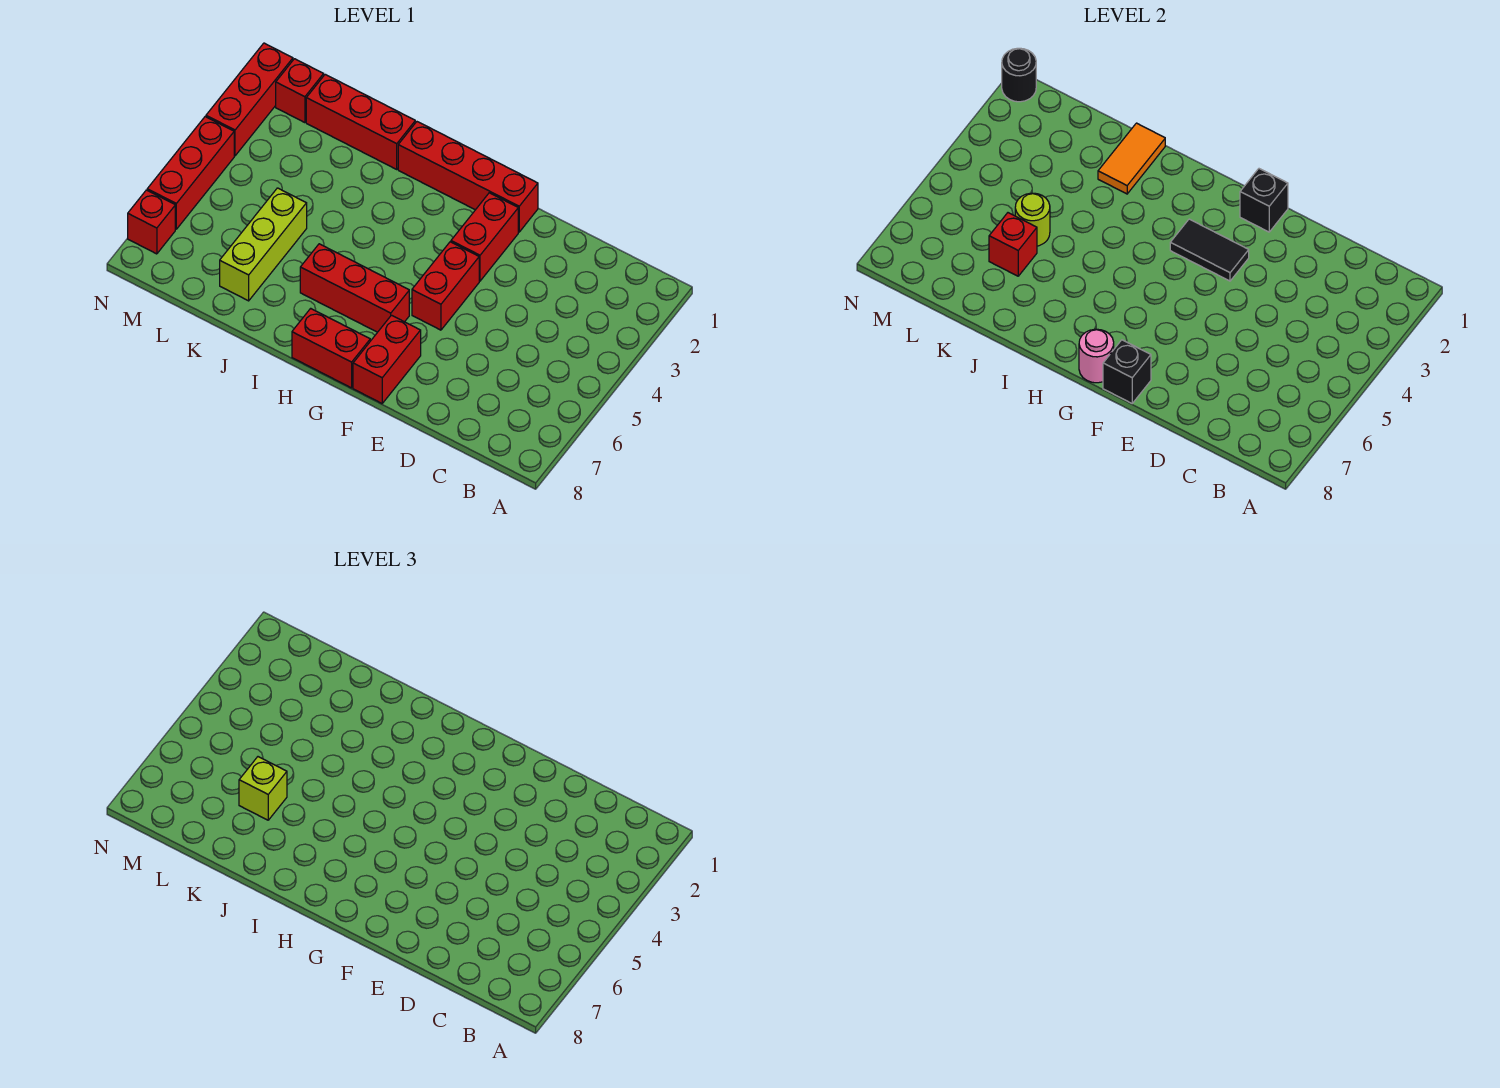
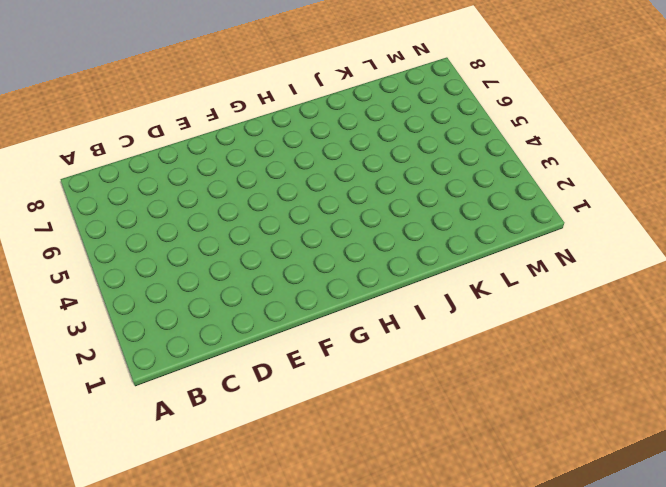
none -> red brick F1:I1 level 1
none -> red brick F2:F3 level 1
none -> red brick F4:F5 level 1

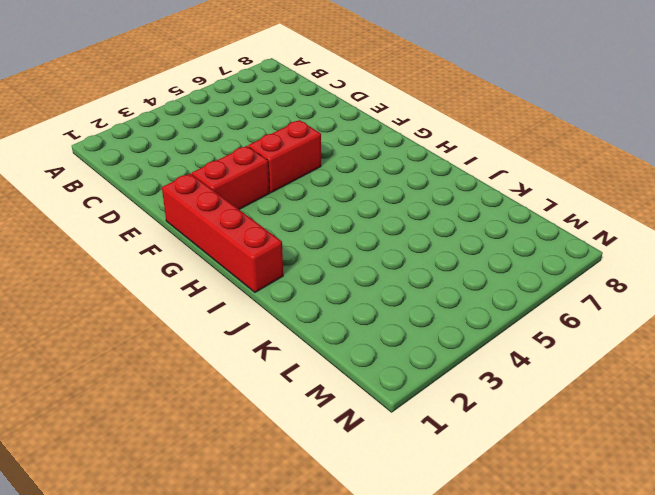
none -> red brick F7:F8 level 1
none -> red brick G6:I6 level 1
none -> red brick G8:H8 level 1

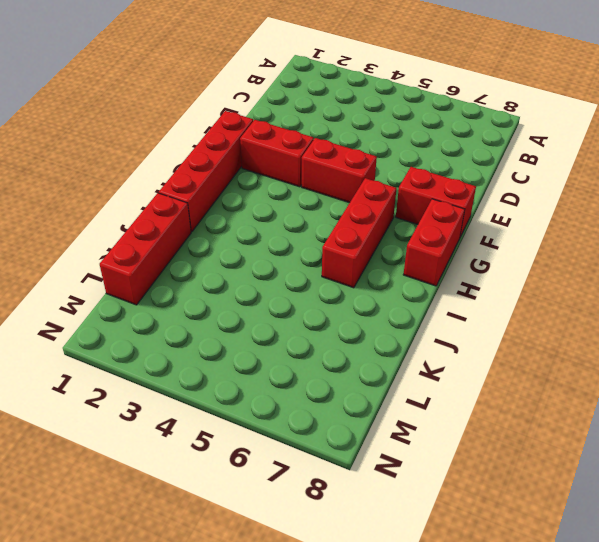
none -> lime brick K5:K7 level 1
none -> red brick M1 level 1
none -> red brick N1:N3 level 1

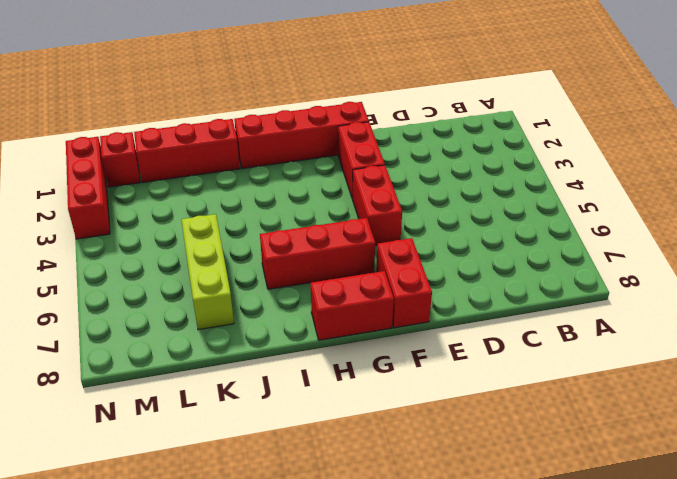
none -> red brick N4:N6 level 1
none -> red brick N7 level 1
none -> black brick F1 level 2

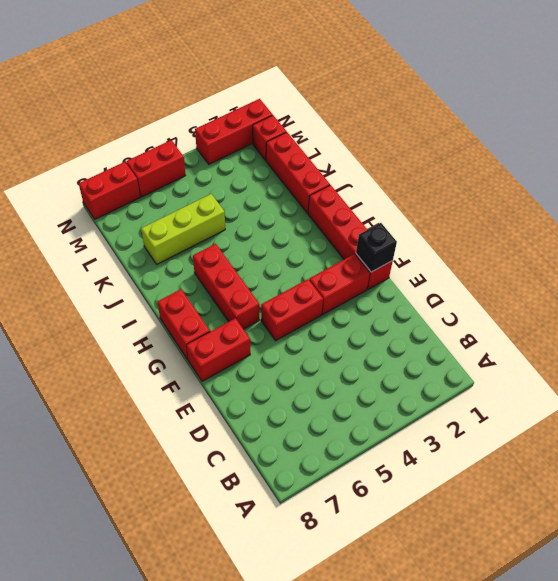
red brick N5:N6 level 1 -> red brick N4:N6 level 1
red brick N7:N8 level 1 -> red brick N7 level 1
none -> black tile F3:G3 level 2
none -> black brick F8 level 2
none -> pink round brick G8 level 2

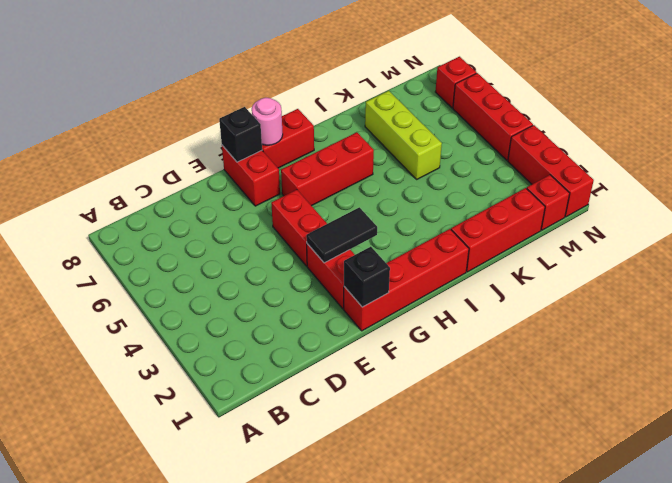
none -> orange tile J1:J2 level 2
none -> lime round brick K5 level 2
none -> red brick K6 level 2

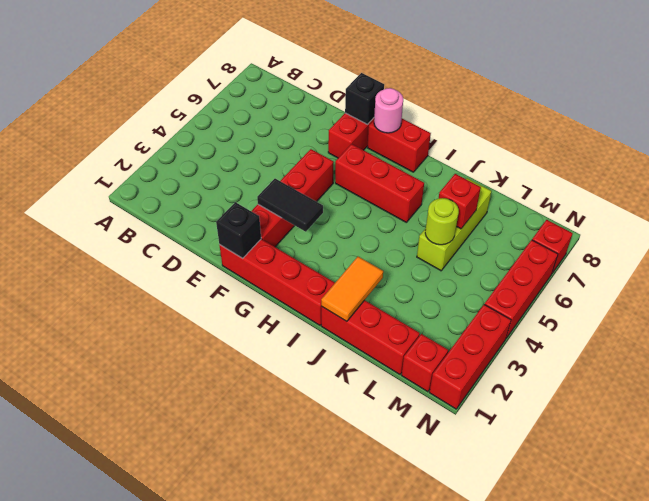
none -> black round brick N1 level 2
none -> lime brick K6 level 3

